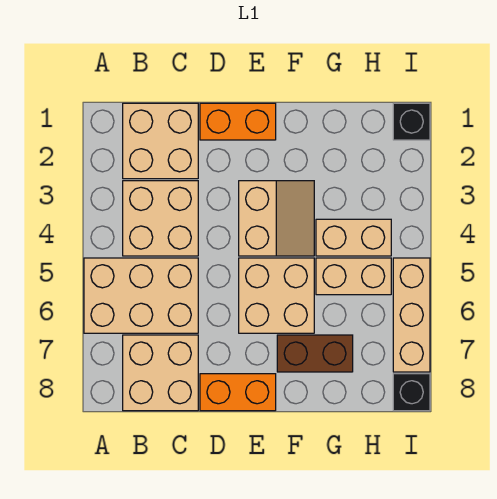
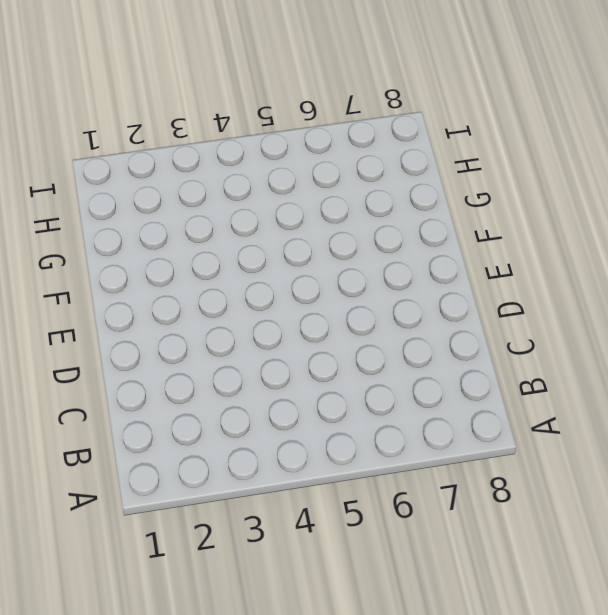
none -> tan brick A5:C6 level 1
none -> tan brick B1:C2 level 1
none -> tan brick B3:C4 level 1

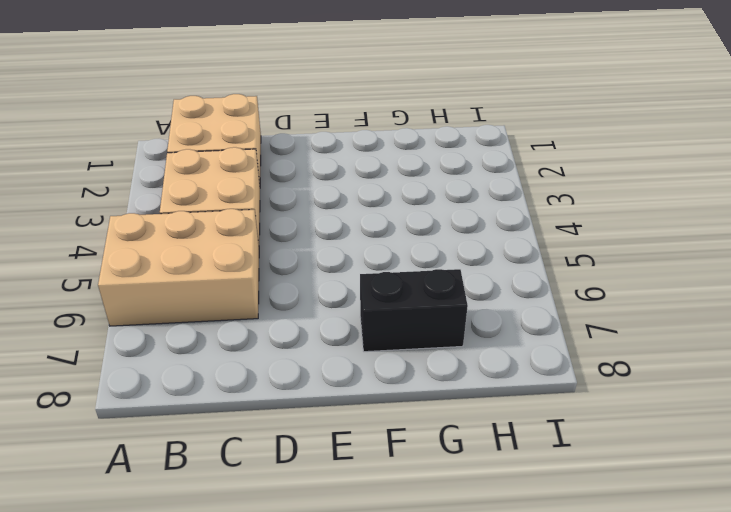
black brick F7:G7 level 1 -> brown brick F7:G7 level 1
none -> tan brick B7:C8 level 1
none -> orange brick D1:E1 level 1
none -> orange brick D8:E8 level 1

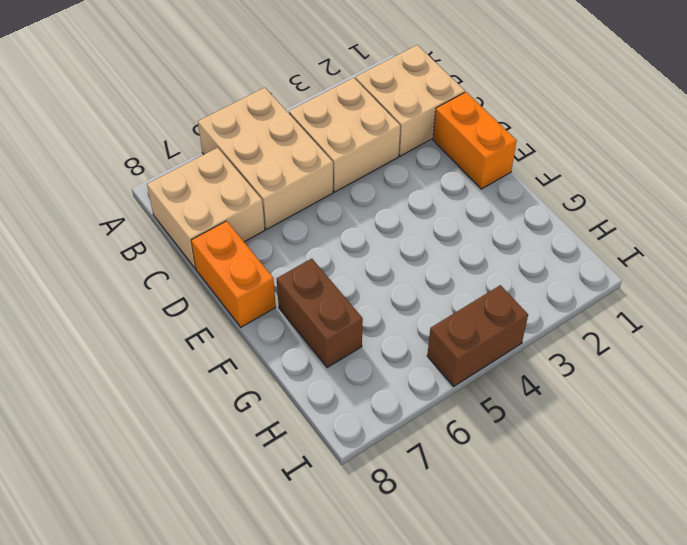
brown brick I4:I5 level 1 -> tan brick I5:I7 level 1
none -> tan slope E3:F4 level 1 top E
none -> tan brick E5:F6 level 1
none -> tan brick G4:H4 level 1

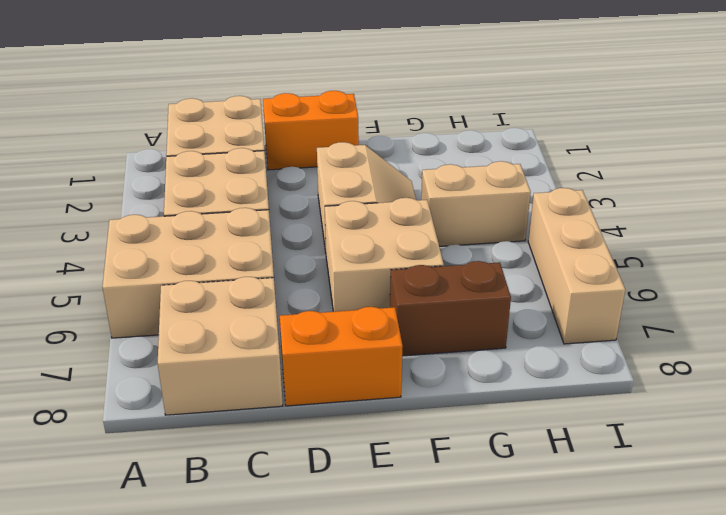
none -> tan brick G5:H5 level 1
none -> black brick I1 level 1
none -> black brick I8 level 1

